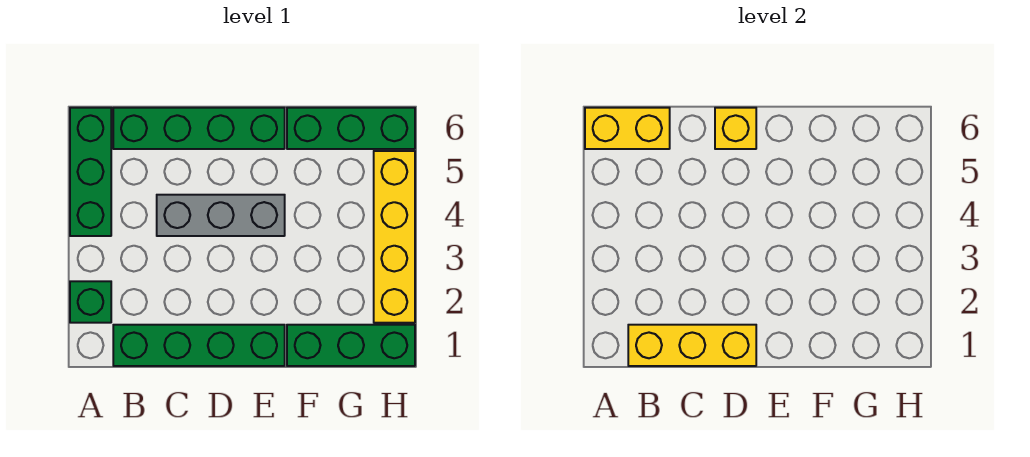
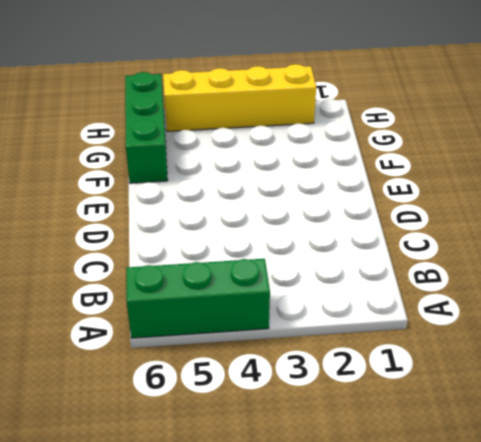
none -> green brick A2 level 1
none -> green brick B1:E1 level 1

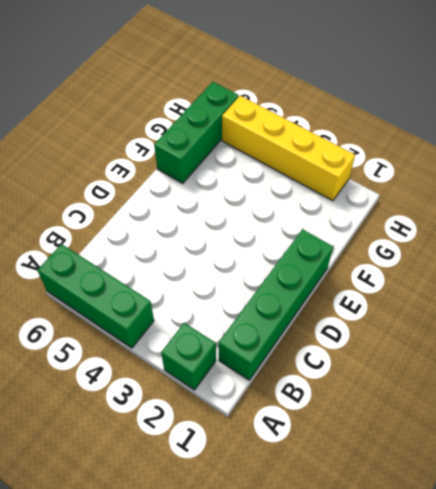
none -> green brick B6:E6 level 1
none -> grey brick C4:E4 level 1

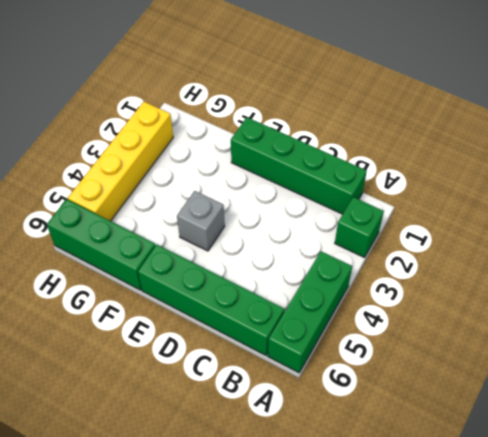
grey brick E4 level 1 -> grey brick C4:E4 level 1
none -> green brick F1:H1 level 1
none -> yellow brick A6:B6 level 2

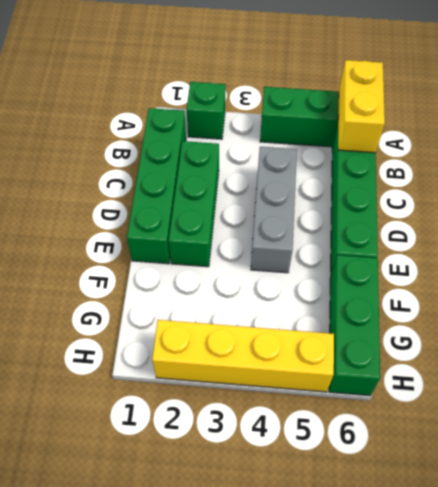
green brick C2:E2 level 1 -> green brick F1:H1 level 1
none -> yellow brick B1:D1 level 2
none -> yellow brick D6 level 2

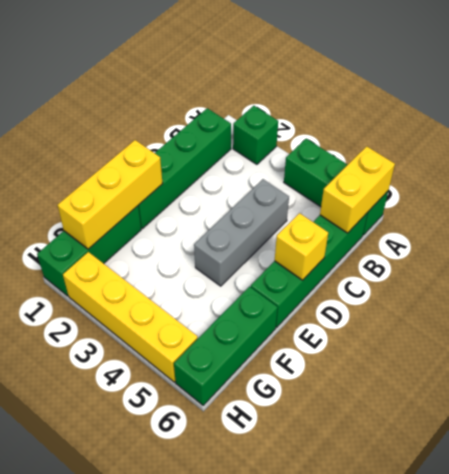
yellow brick E1:G1 level 2 -> yellow brick B1:D1 level 2

